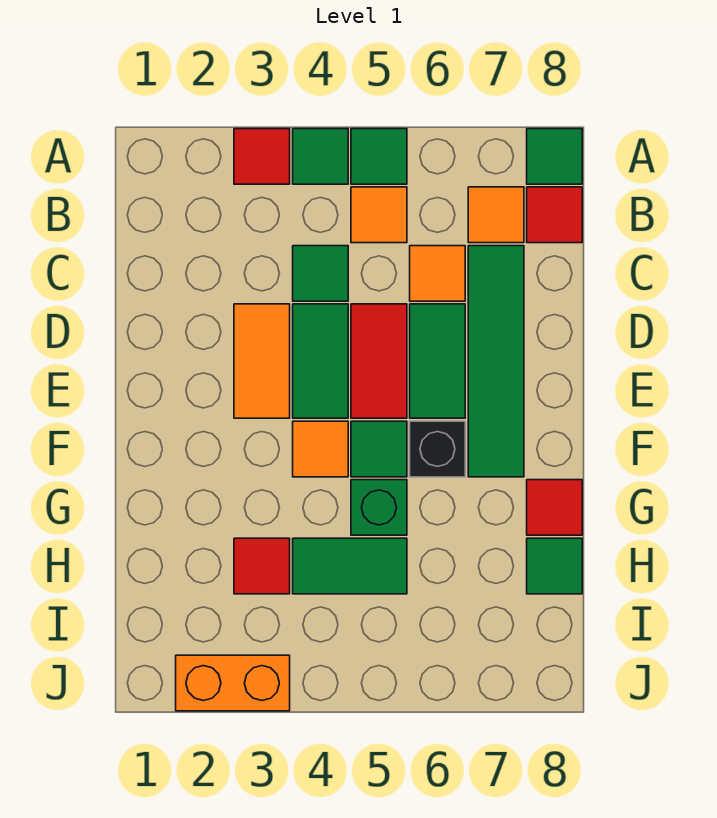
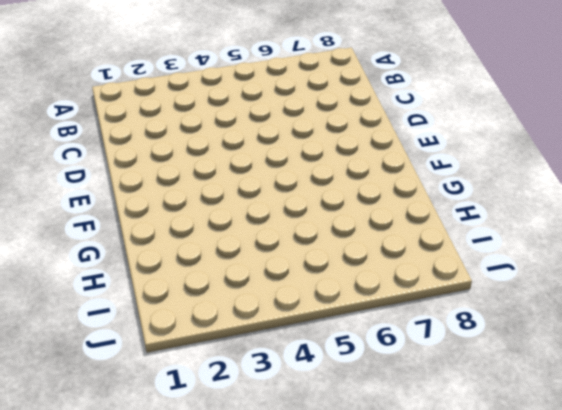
none -> red tile A3 level 1
none -> green tile A4 level 1
none -> green tile A5 level 1

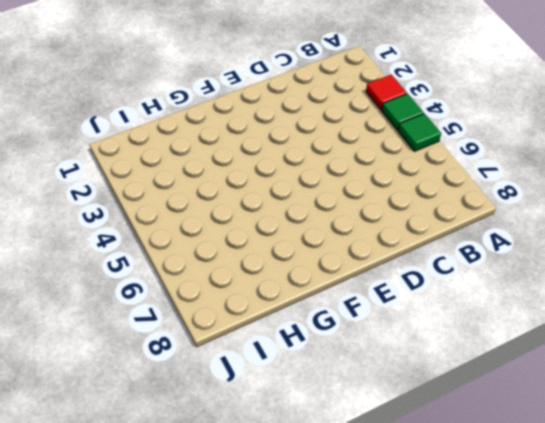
none -> green tile A8 level 1
none -> orange tile B5 level 1
none -> orange tile B7 level 1

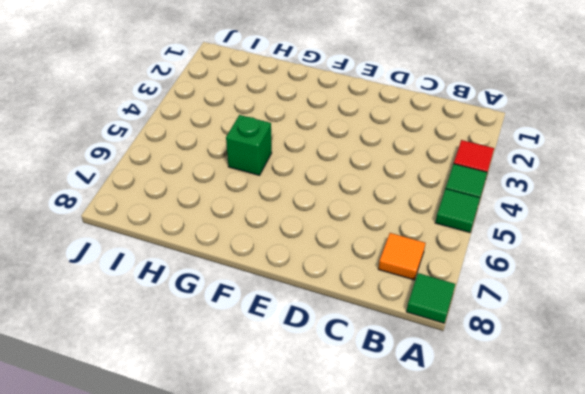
none -> orange tile B5 level 1
none -> red tile B8 level 1
none -> green tile C4 level 1

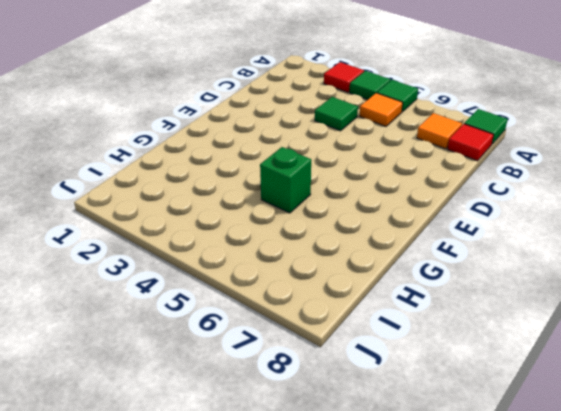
none -> orange tile C6 level 1
none -> green tile C7:F7 level 1
none -> orange tile D3:E3 level 1

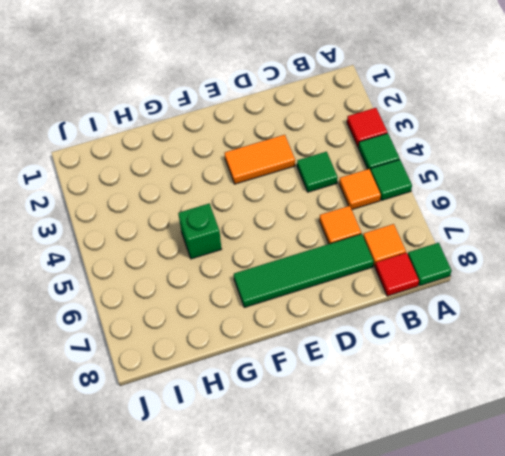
none -> green tile D4:E4 level 1
none -> red tile D5:E5 level 1
none -> green tile D6:E6 level 1

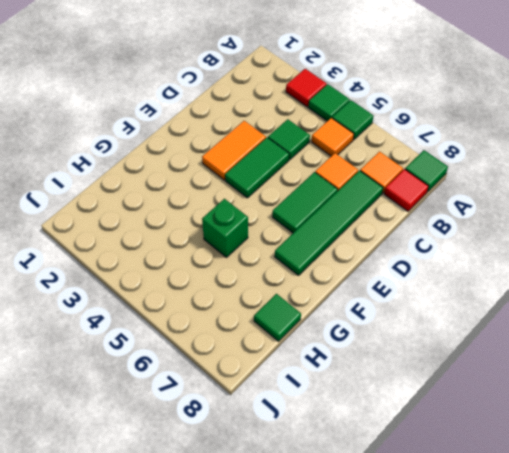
none -> red tile D5:E5 level 1
none -> orange tile F4 level 1
none -> green tile F5 level 1

